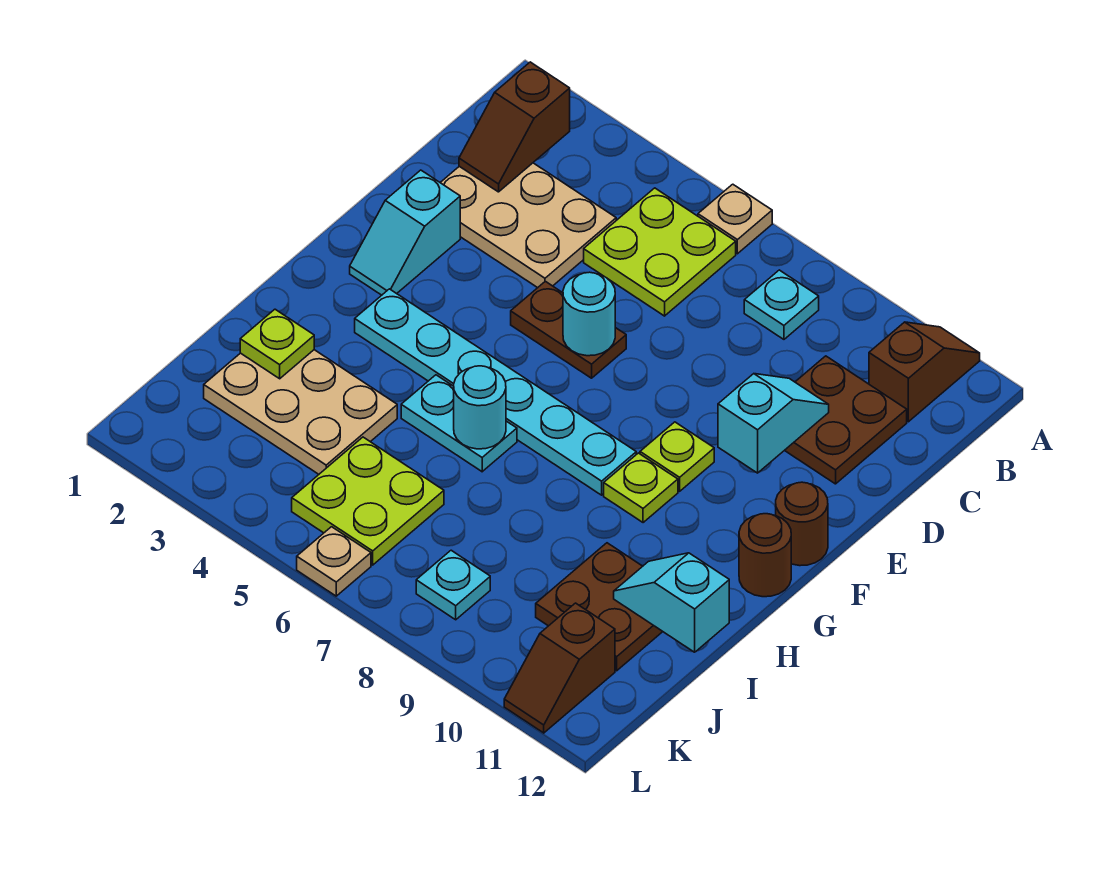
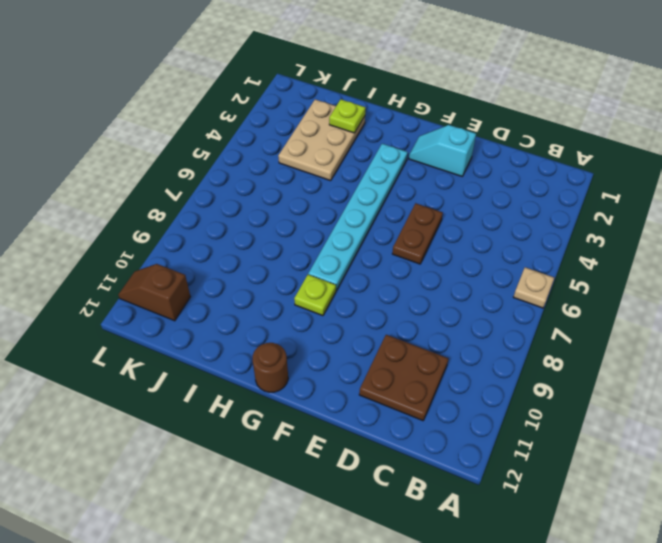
none -> brown slope A11:B11 level 1 top B
none -> lime plate B5:C6 level 1
none -> cyan plate B8 level 1

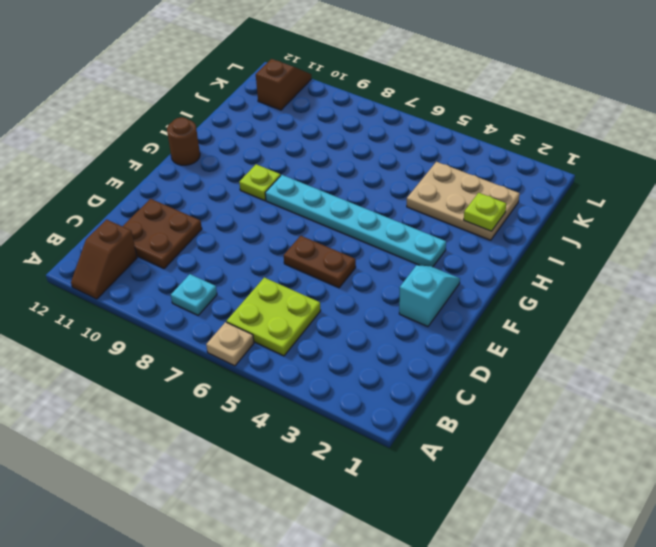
none -> tan plate C2:D4 level 1
none -> lime plate F9 level 1
none -> brown round brick F12 level 1

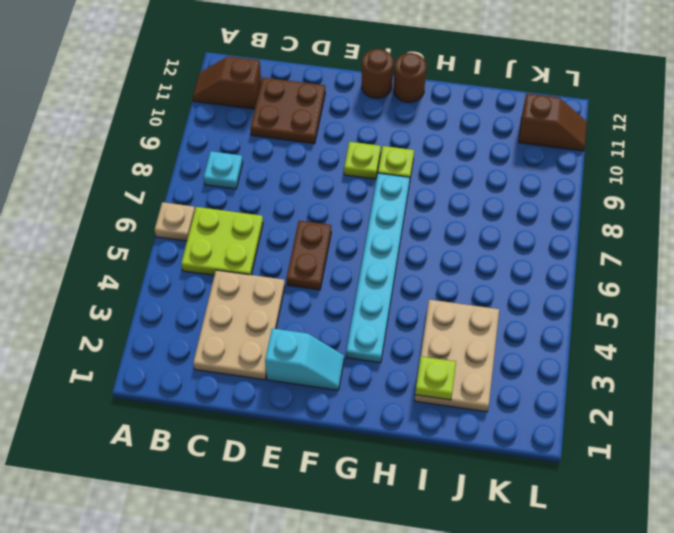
none -> cyan plate H5:H6 level 1
none -> brown plate I10:J11 level 1
none -> lime plate J5:K6 level 1

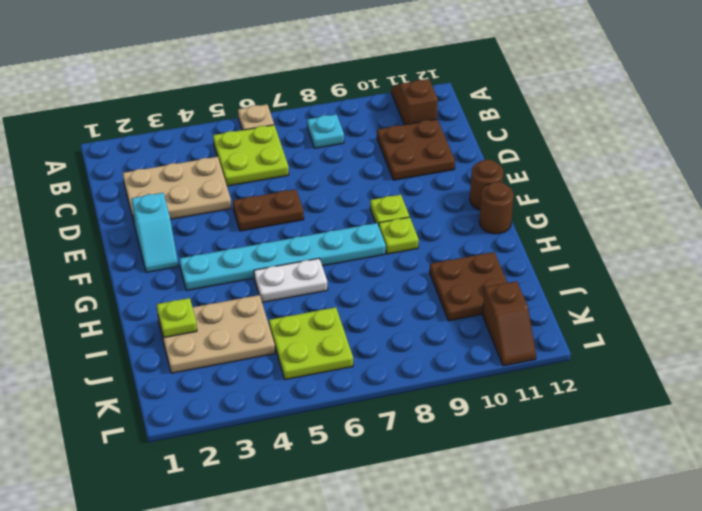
white plate H5:H6 level 1 -> cyan plate H5:H6 level 1
none -> cyan plate K8 level 1
none -> tan plate L6 level 1
none -> brown slope B2:C2 level 2 top B

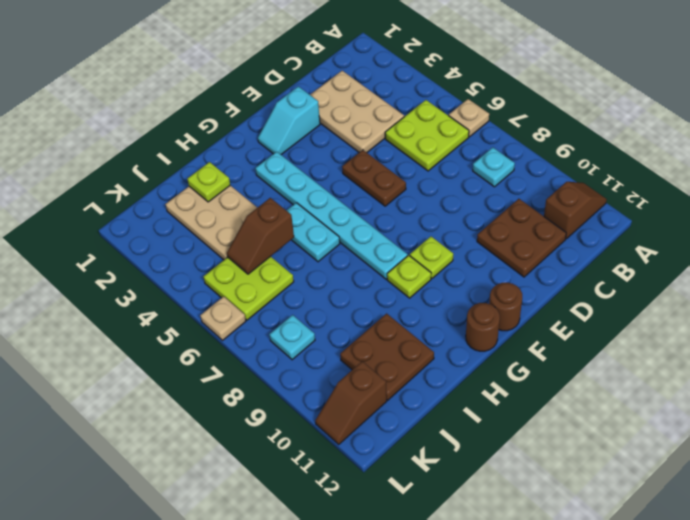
brown slope I5:J5 level 2 top I -> brown slope B2:C2 level 2 top B
none -> cyan slope D10:E10 level 2 top E
none -> cyan round brick E6 level 2
none -> cyan round brick H6 level 2

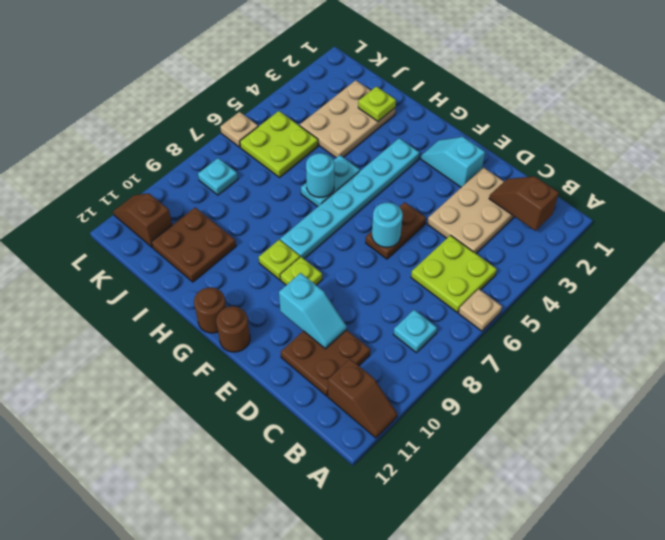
none -> cyan slope I11:I12 level 2 top 12

